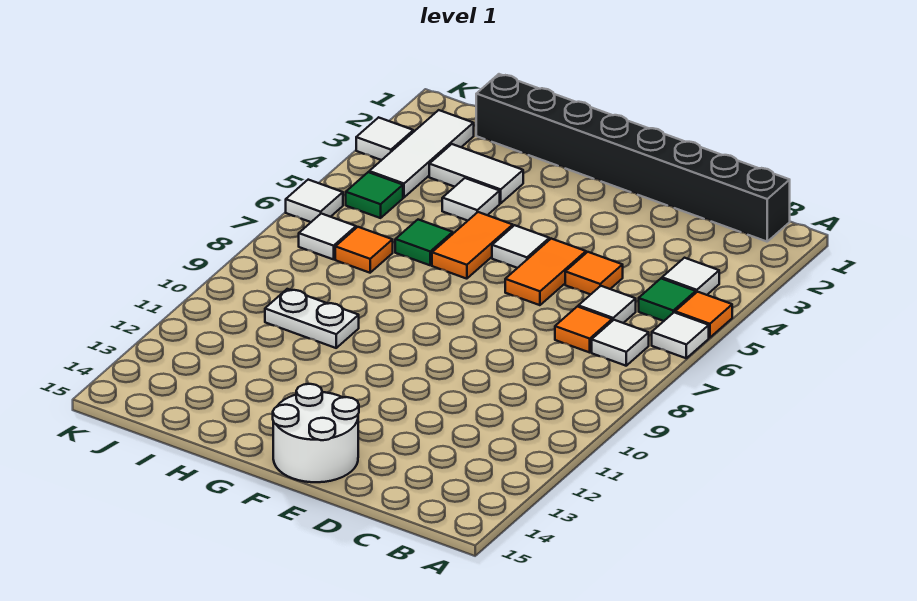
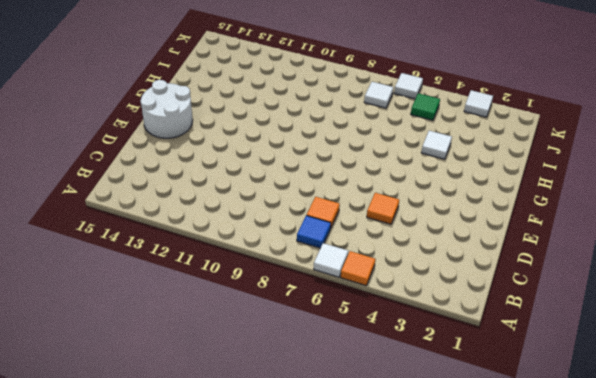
blue tile B7 level 1 -> white tile B7 level 1
none -> black brick B1:I1 level 1
none -> white tile B4 level 1
none -> green tile B5 level 1

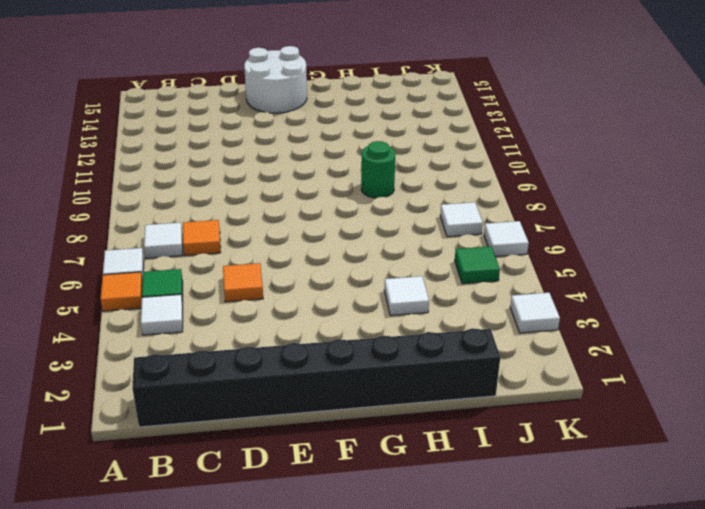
green round brick H9 level 1 -> none
none -> white tile C6 level 1
none -> orange tile E5:E6 level 1
none -> white tile F5 level 1

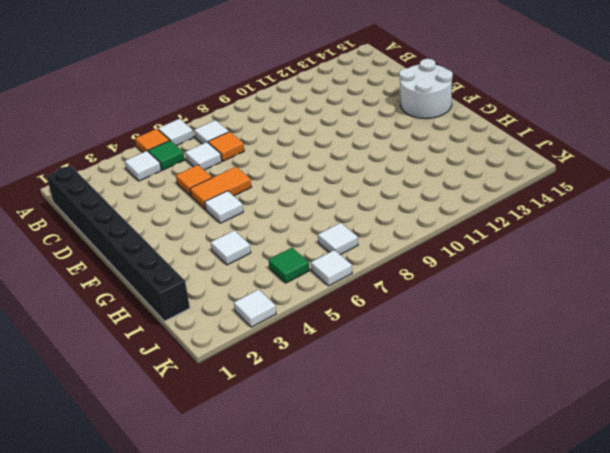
none -> orange tile G5:G6 level 1
none -> white tile H3:I3 level 1
none -> green tile H6 level 1

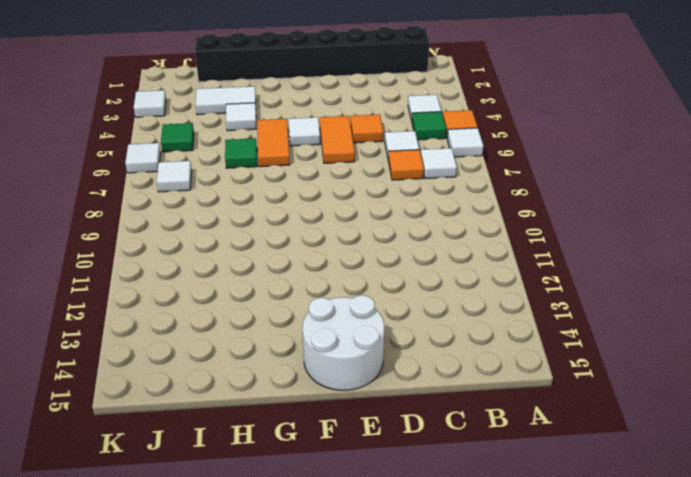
none -> white plate H10:I10 level 1
none -> orange tile I7 level 1
none -> white tile J2:J4 level 1

